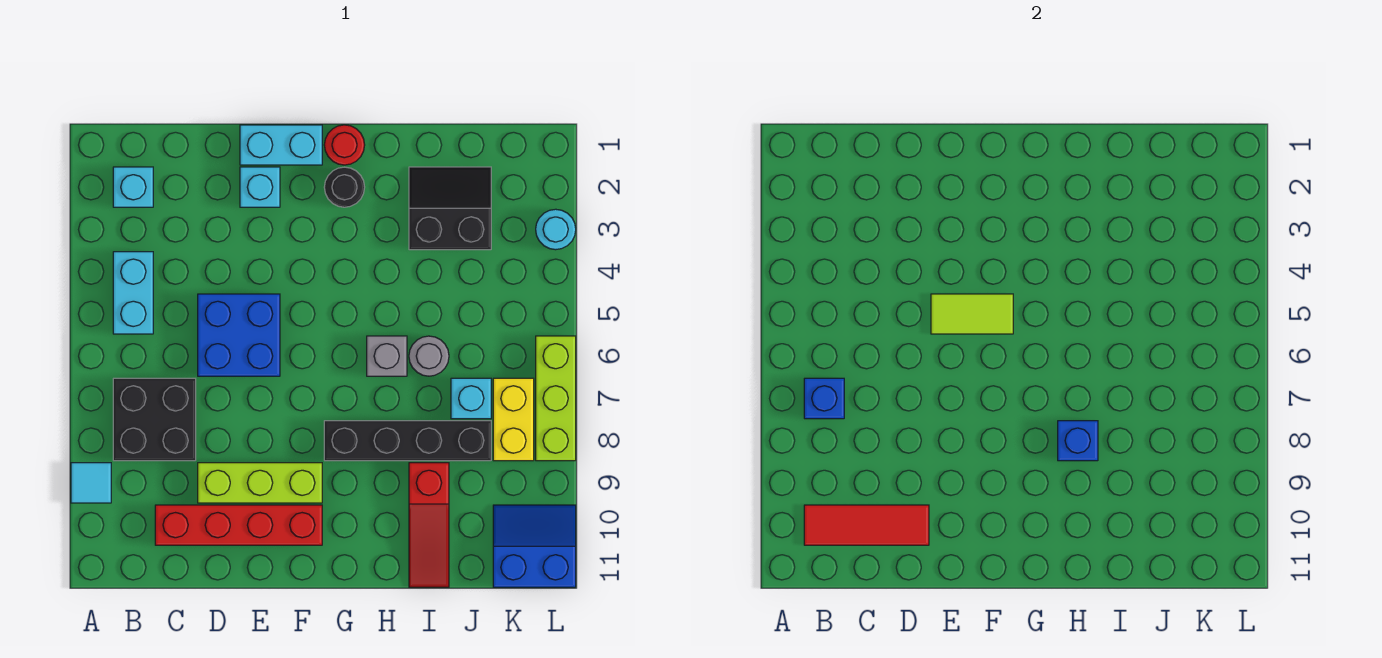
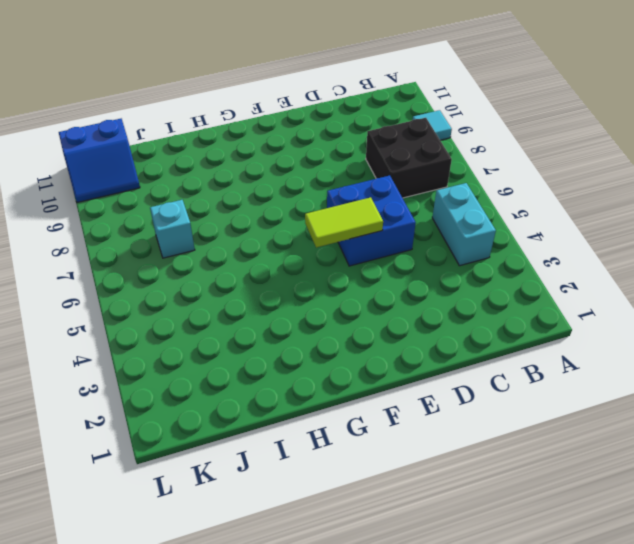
none -> cyan brick B2 level 1
none -> red brick C10:F10 level 1
none -> lime brick D9:F9 level 1

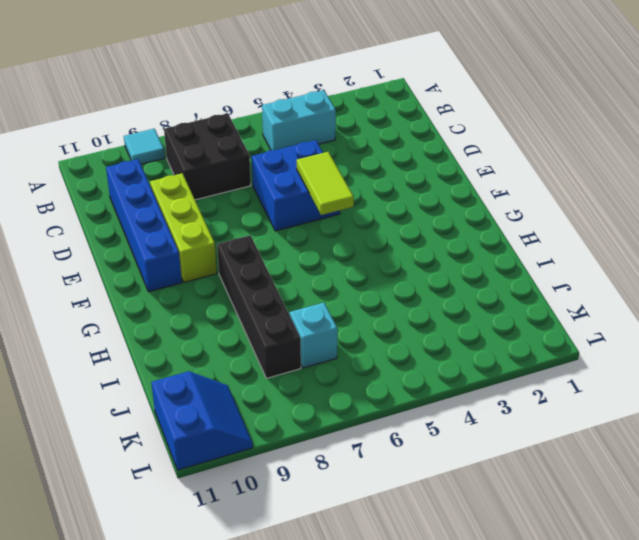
blue brick C10:F10 level 1 -> red brick C10:F10 level 1
none -> cyan brick B2 level 1
none -> cyan brick E1:F1 level 1
none -> cyan brick E2 level 1

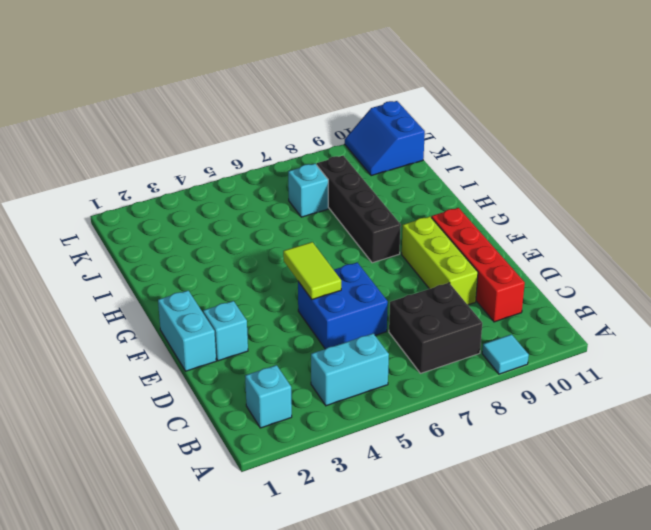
none -> red round brick G1 level 1
none -> black round brick G2 level 1
none -> grey brick H6 level 1

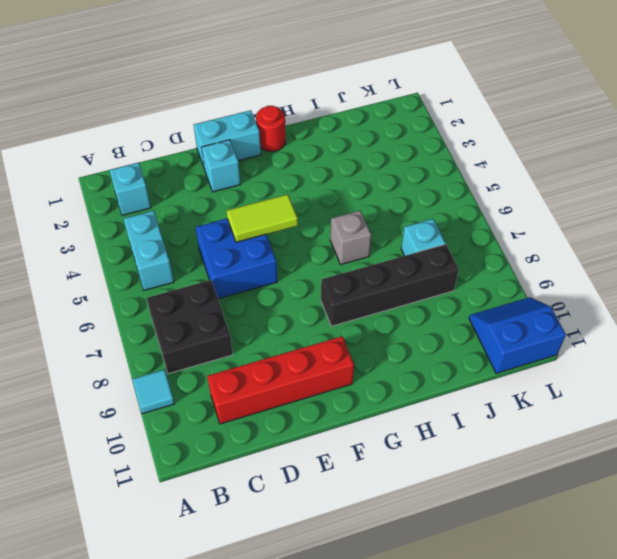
none -> lime brick D9:F9 level 1
none -> black round brick G2 level 1
none -> black slope I2:J3 level 1 top 3

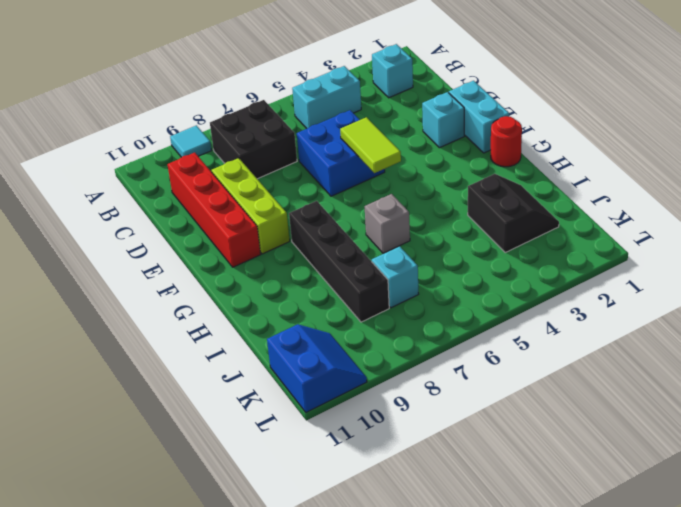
none -> black round brick G2 level 1
none -> grey round brick I6 level 1
none -> red slope I9:I11 level 1 top 9

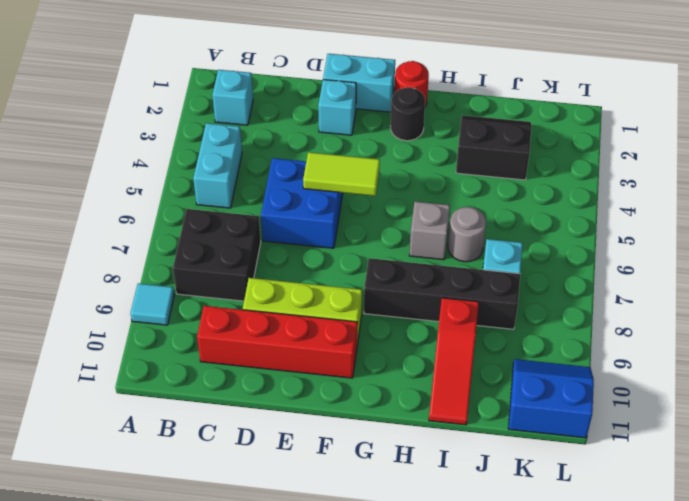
none -> yellow brick K7:K8 level 1
none -> cyan round brick L3 level 1
none -> lime brick L6:L8 level 1

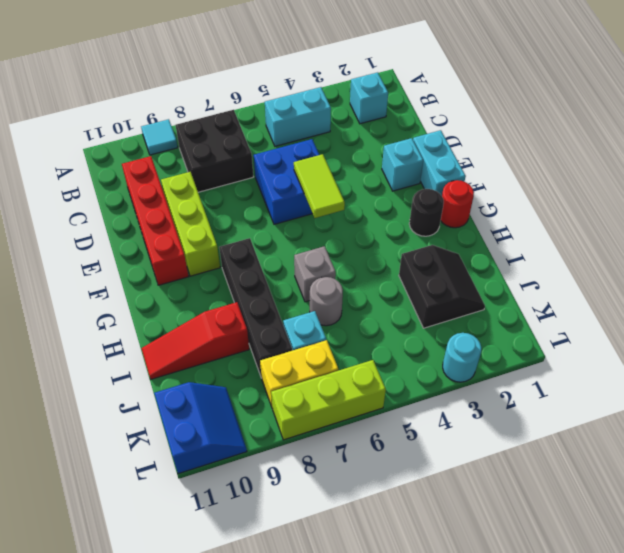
none -> blue brick B7 level 2
none -> red tile B10:D10 level 2
none -> blue brick H8 level 2

